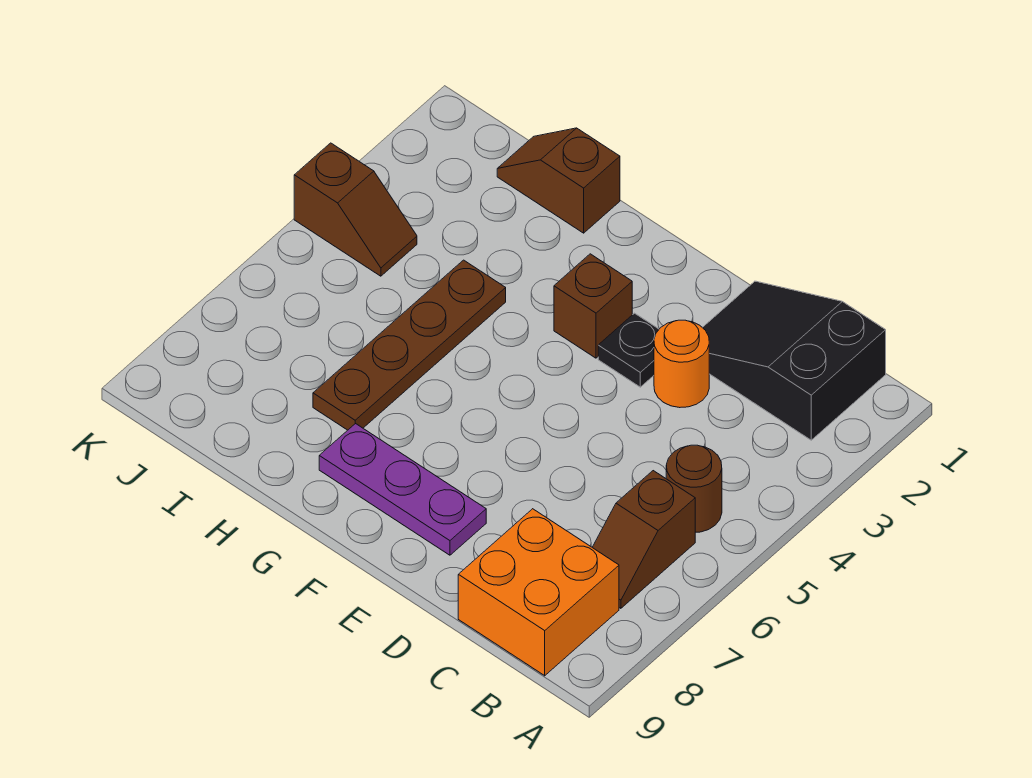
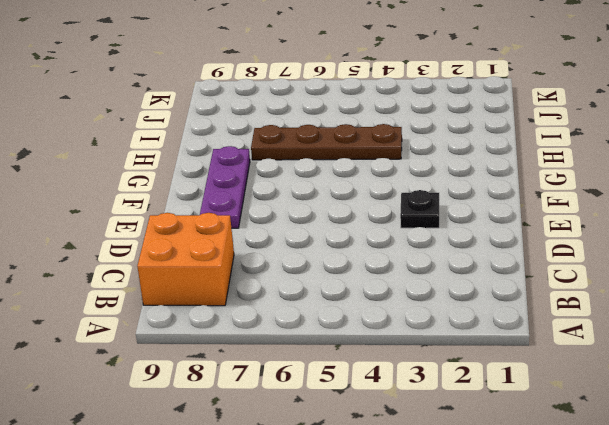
none -> black slope B1:D2 level 1 top B
none -> brown round brick B5 level 1

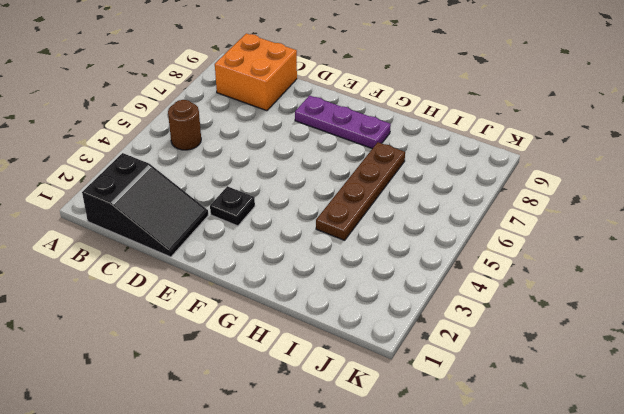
none -> brown slope B6:B7 level 1 top 6
none -> orange round brick D3 level 1

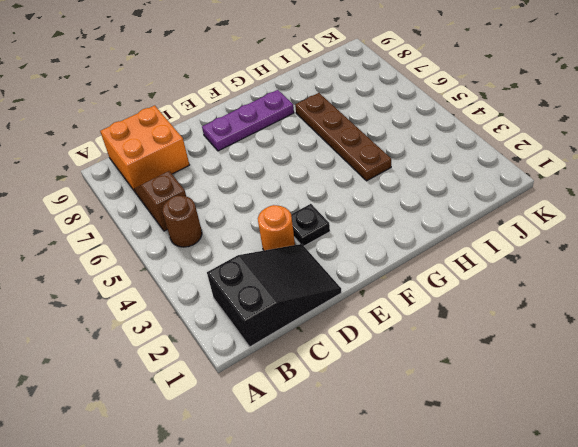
none -> brown brick F3 level 1
none -> brown slope H1:I1 level 1 top H

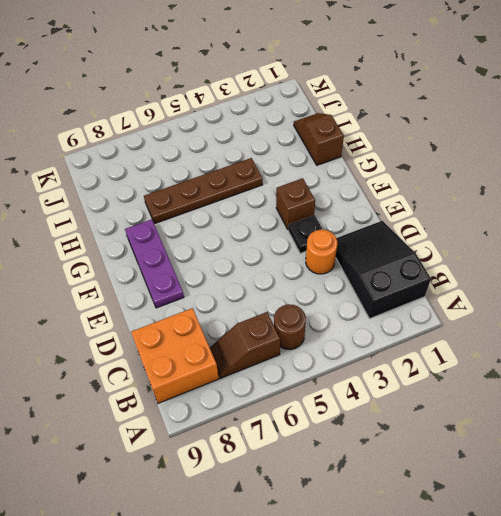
none -> brown slope J4:K4 level 1 top K

